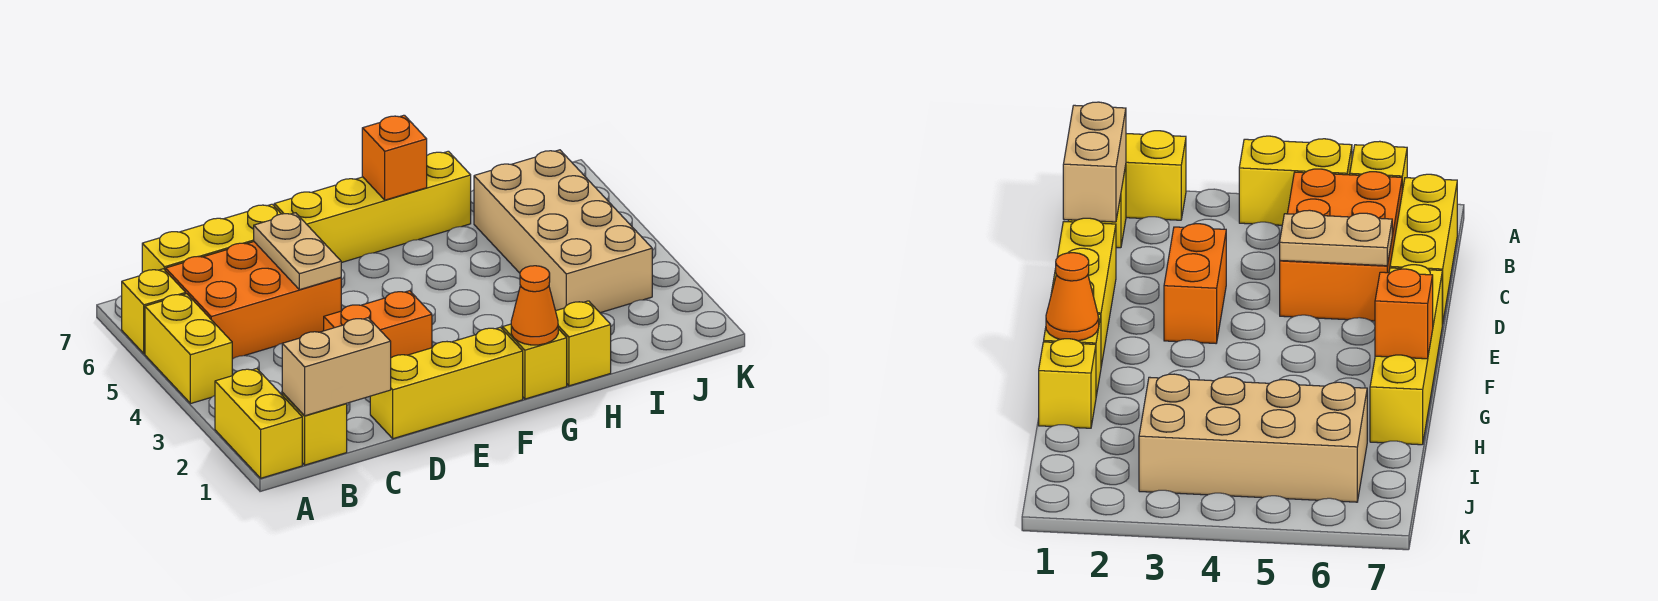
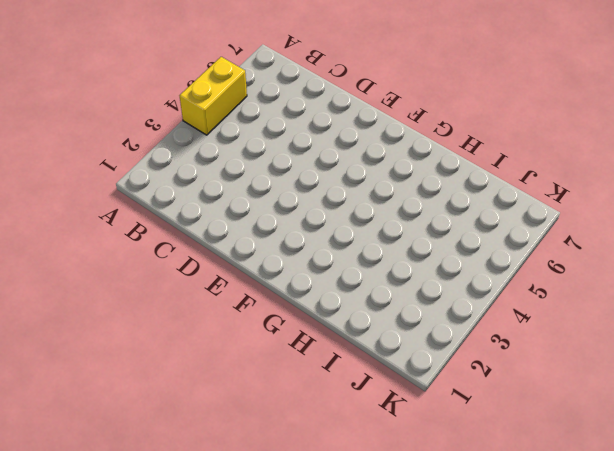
none -> yellow brick A1:A2 level 1
none -> yellow brick A6 level 1
none -> yellow brick B1 level 1

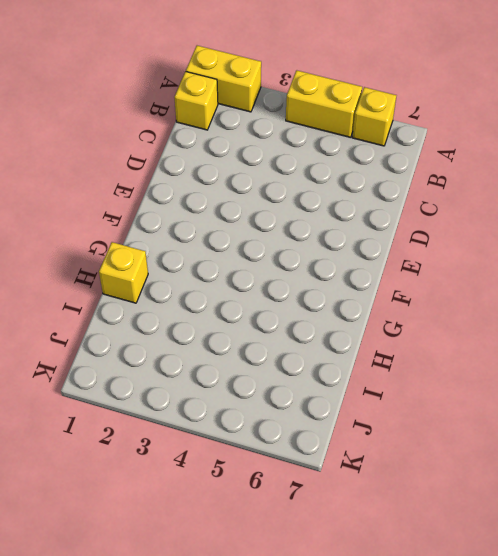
none -> orange brick B5:D6 level 1
none -> yellow brick B7:D7 level 1
none -> yellow brick D1:F1 level 1

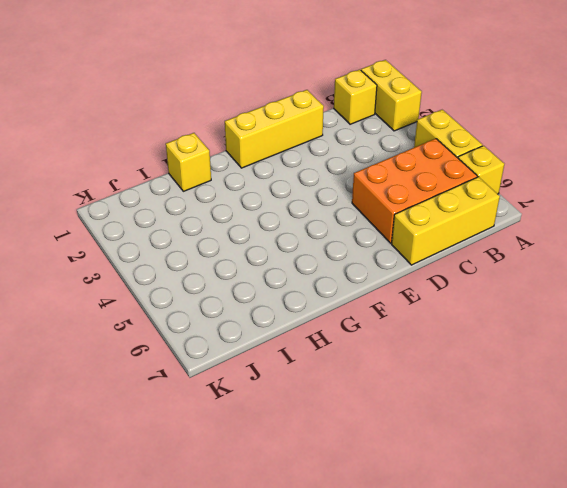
none -> orange brick D3:E3 level 1
none -> yellow brick E7:H7 level 1
none -> yellow brick G1 level 1

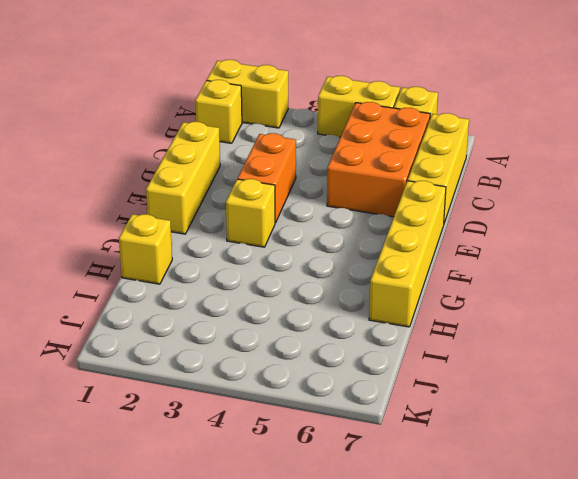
yellow brick F3 level 1 -> yellow brick G1 level 1
none -> tan brick I3:J6 level 1
none -> tan brick B1:C1 level 2
none -> tan plate D5:D6 level 2

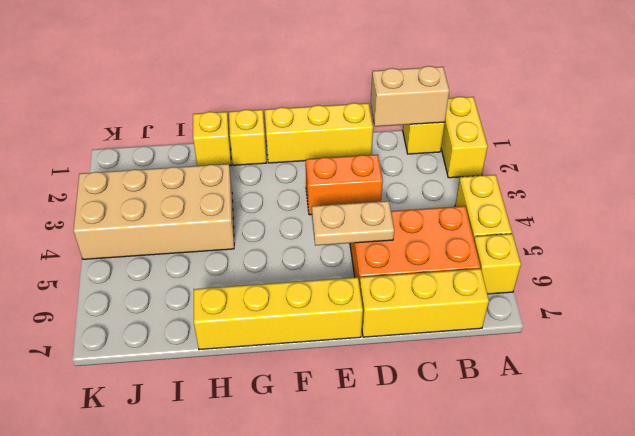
tan plate D5:E5 level 2 -> tan plate D5:D6 level 2
tan brick H3:K4 level 1 -> tan brick I3:J6 level 1
none -> orange cone G1 level 2
none -> orange brick G7 level 2

